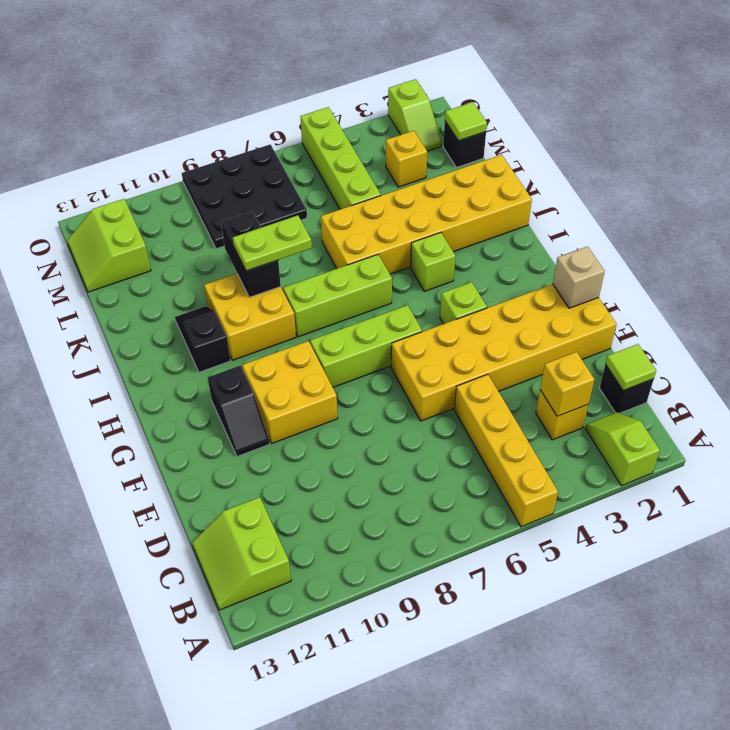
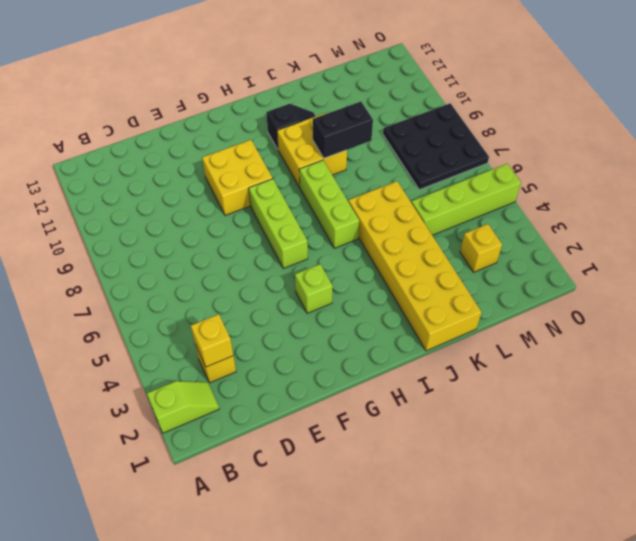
none -> yellow brick A5:D5 level 1
none -> lime slope B12:C13 level 1 top 12
none -> black brick C1 level 1

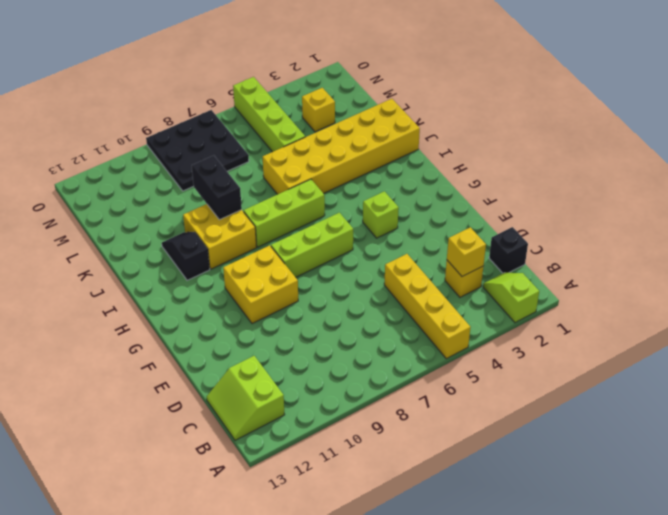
none -> yellow brick E1:F6 level 1
none -> black slope F11:G11 level 1 top G
none -> lime brick I4 level 1

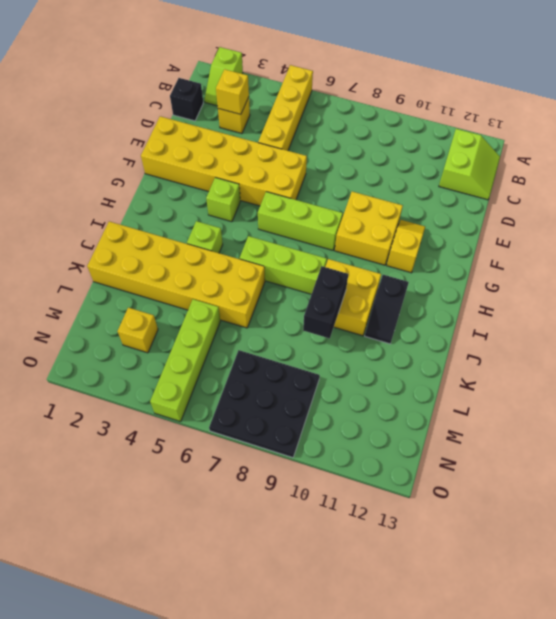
yellow slope F11:G11 level 1 top G -> black slope F11:G11 level 1 top G
none -> black brick M1 level 1
none -> lime slope M12:N13 level 1 top 12
none -> lime slope N2:O2 level 1 top O

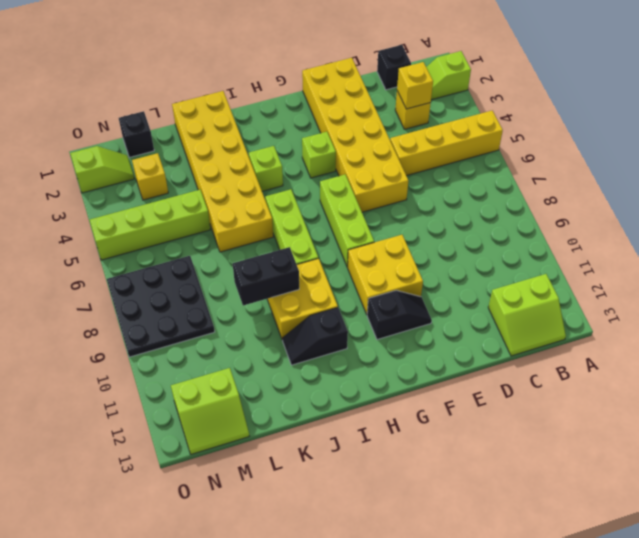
none -> lime tile C1 level 2
none -> tan brick F1 level 2
none -> lime tile M1 level 2

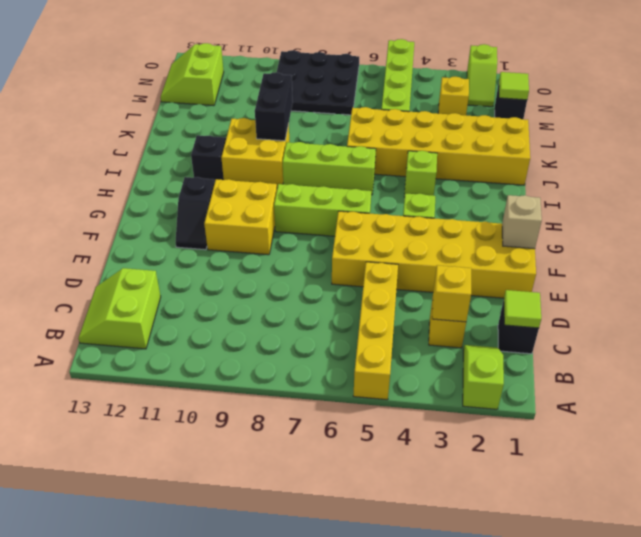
none -> lime plate J8:J9 level 3

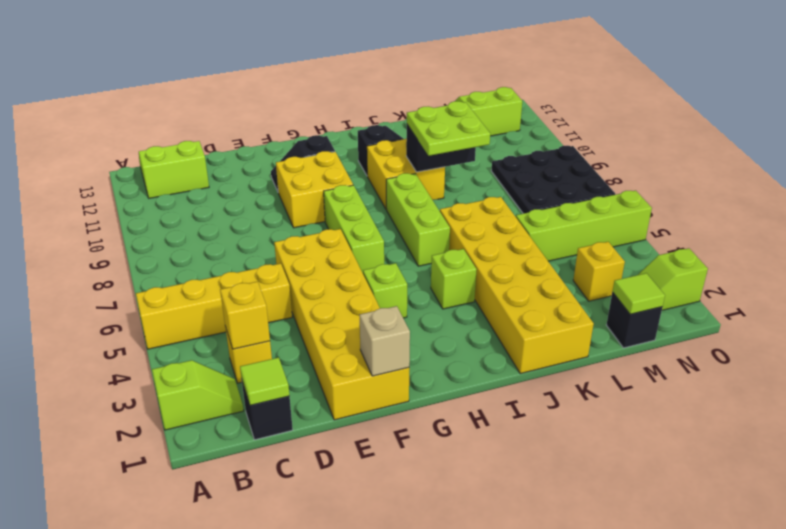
lime plate J8:K9 level 3 -> lime plate J8:J9 level 3

